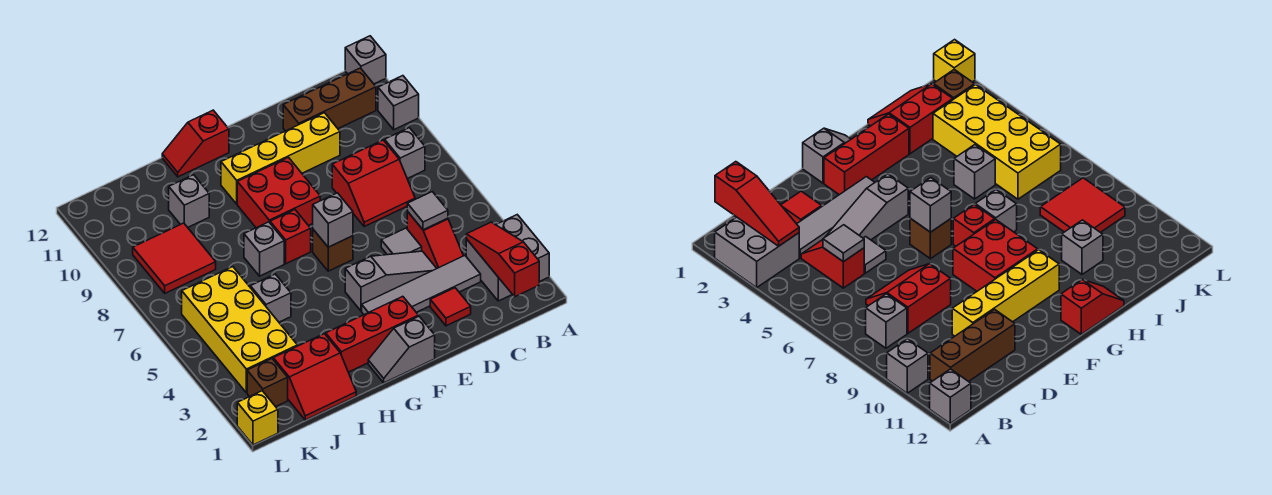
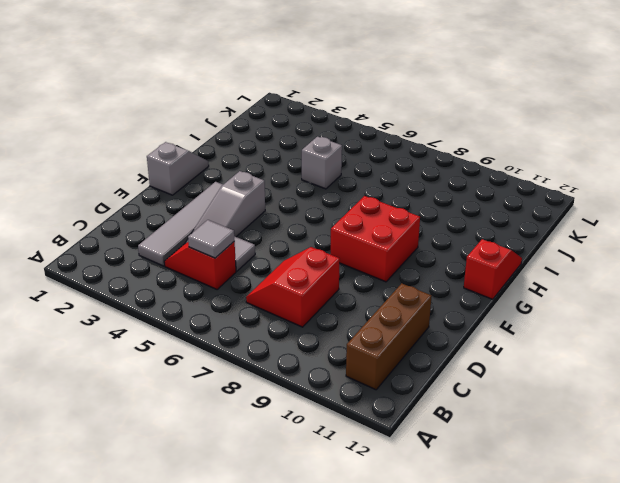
none -> grey brick A2:B3 level 1
none -> grey brick A10 level 1
none -> grey brick A12 level 1

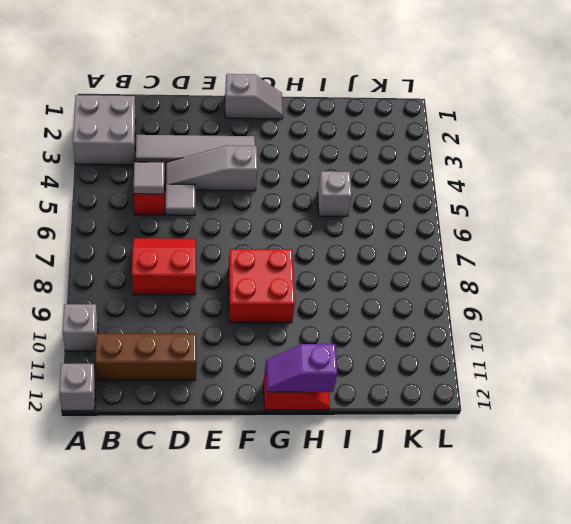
purple slope G12:H12 level 2 top H -> none
none -> grey brick B8 level 1
none -> red tile D2 level 1
none -> yellow brick D10:G10 level 1

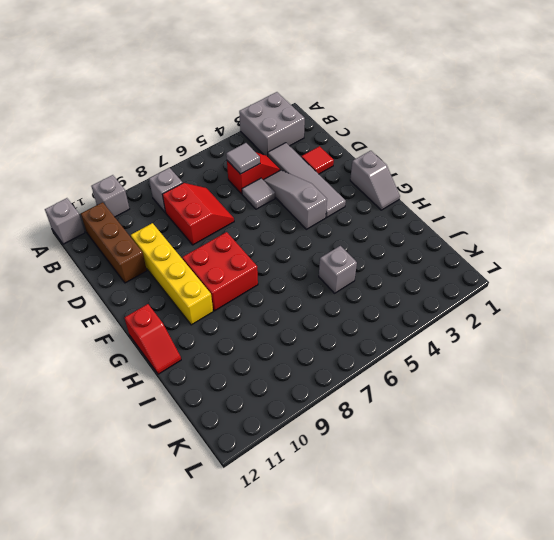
none -> red brick F2:H2 level 1
none -> brown brick F6 level 1
none -> red brick G7 level 1

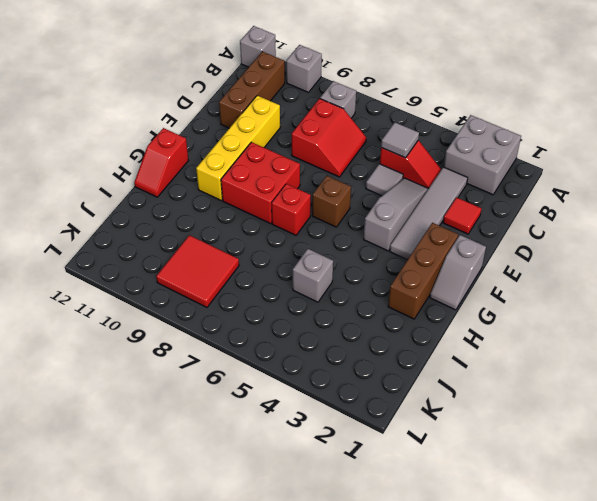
brown brick F2:H2 level 1 -> red brick F2:H2 level 1
none -> grey brick H7 level 1
none -> red slope I1:J2 level 1 top 2
none -> grey brick I10 level 1

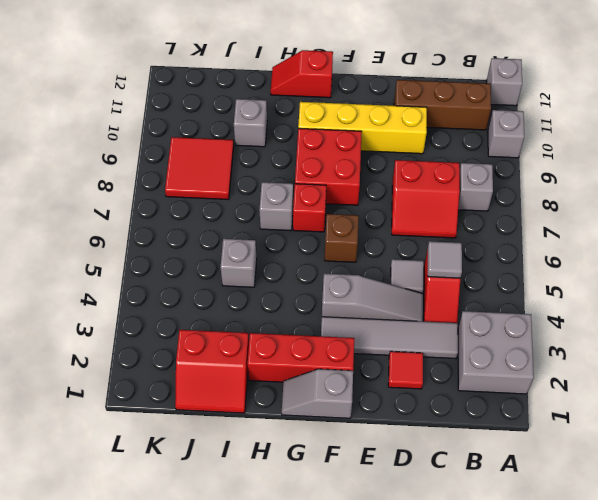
none -> yellow brick J3:K6 level 1
none -> brown brick K2 level 1
none -> yellow brick L1 level 1

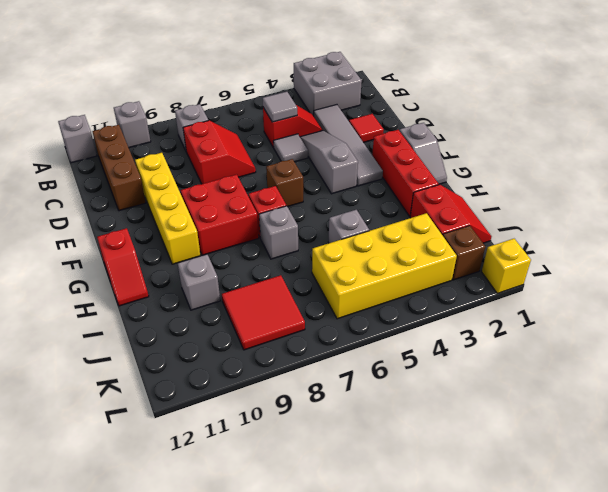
none -> red slope B1:B3 level 2 top 1
none -> grey brick F6 level 2

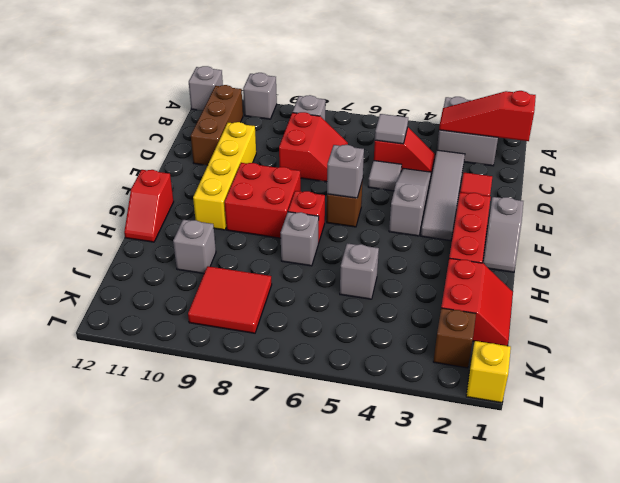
none -> yellow brick J3:K6 level 1

